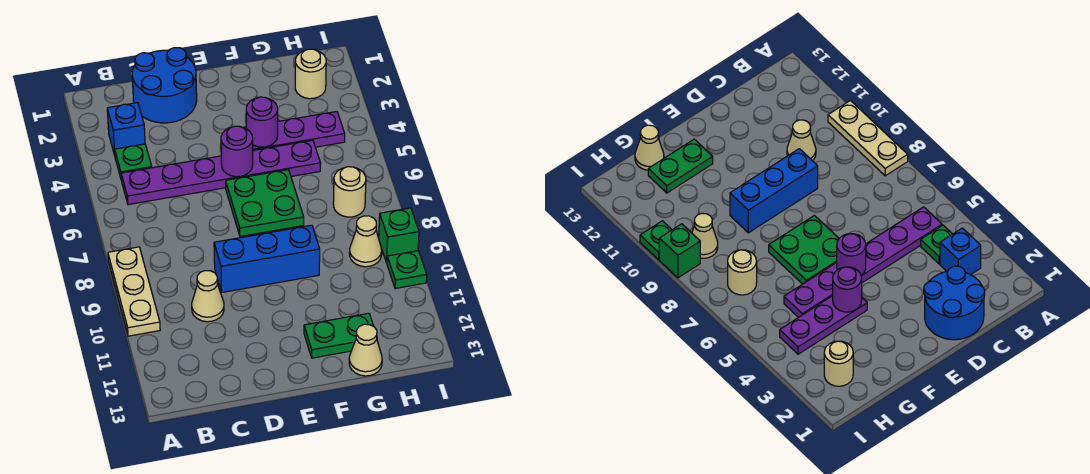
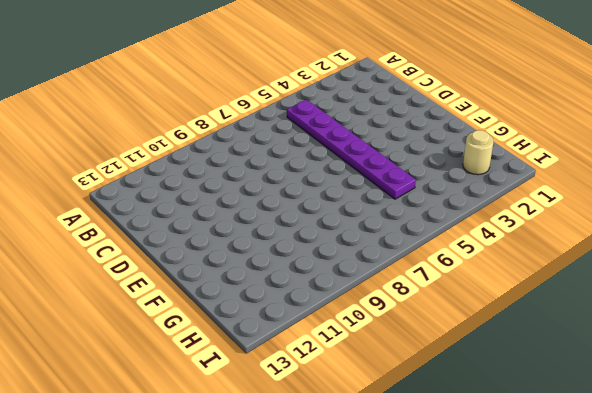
none -> tan plate A8:A10 level 1
none -> blue brick B3 level 1
none -> green plate B4 level 1

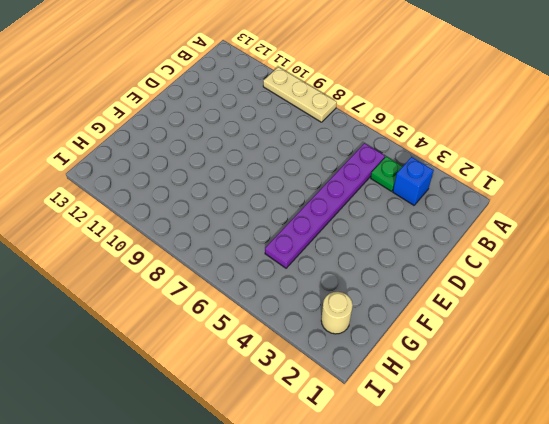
none -> blue round brick C1:D2 level 1
none -> tan cone C10 level 1
none -> blue brick D9:F9 level 1

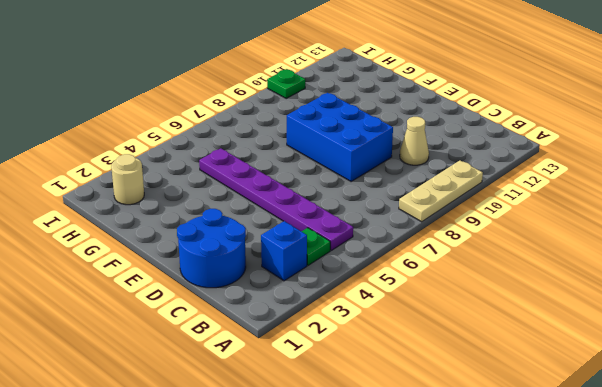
blue brick D8:F9 level 1 -> blue brick D9:F9 level 1
none -> green plate E6:F7 level 1
none -> purple plate F4:H4 level 1
none -> green plate F12:G12 level 1

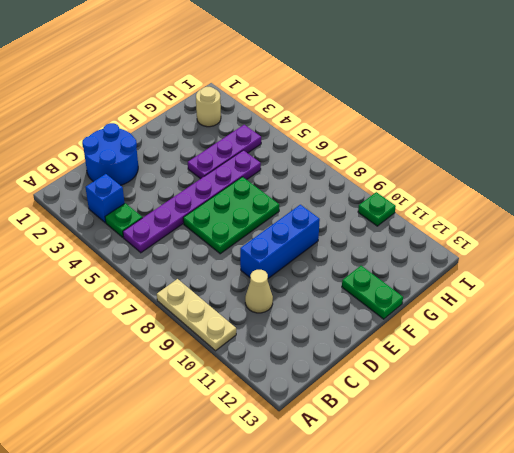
green plate D6:F7 level 1 -> green plate E6:F7 level 1
green plate F12:F13 level 1 -> green plate F12:G12 level 1
none -> tan cone G13 level 1
none -> tan round brick H7 level 1
none -> tan cone H9 level 1

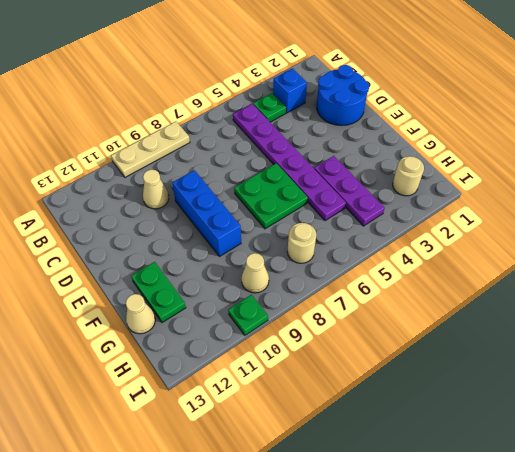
none -> green brick I9 level 1
none -> purple round brick E5 level 2
none -> purple round brick F4 level 2

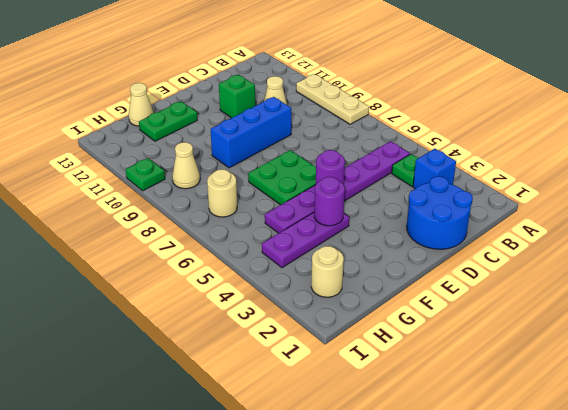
green brick D11 level 1 -> green brick I9 level 1

